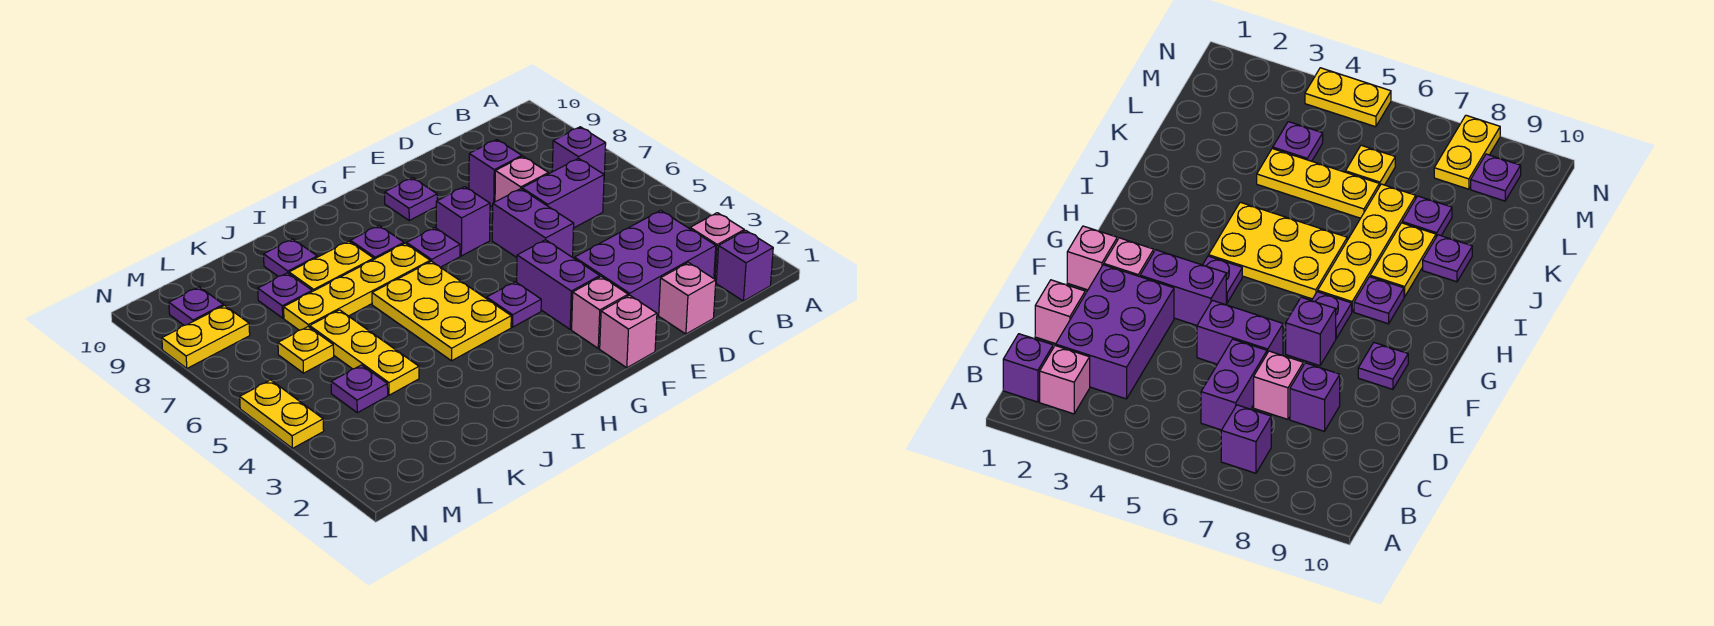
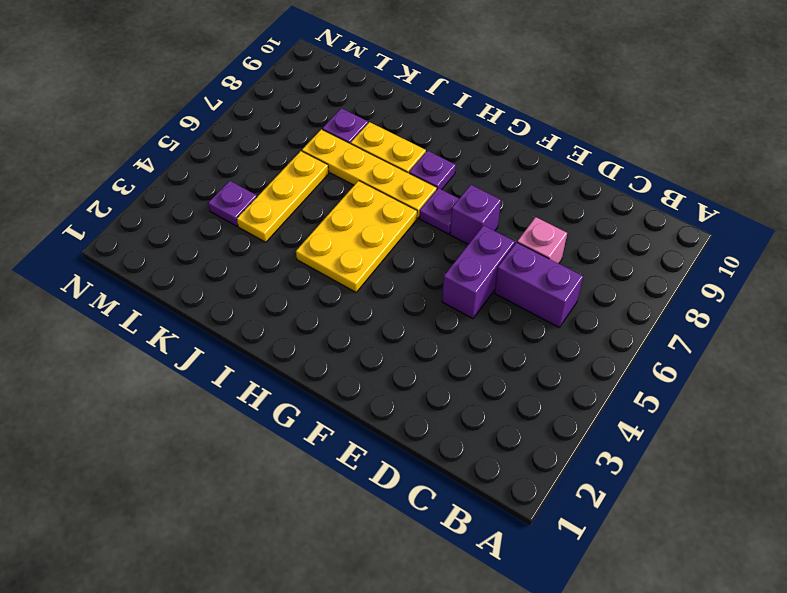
none -> purple brick B1 level 1
none -> pink brick B2 level 1
none -> purple brick B7 level 1

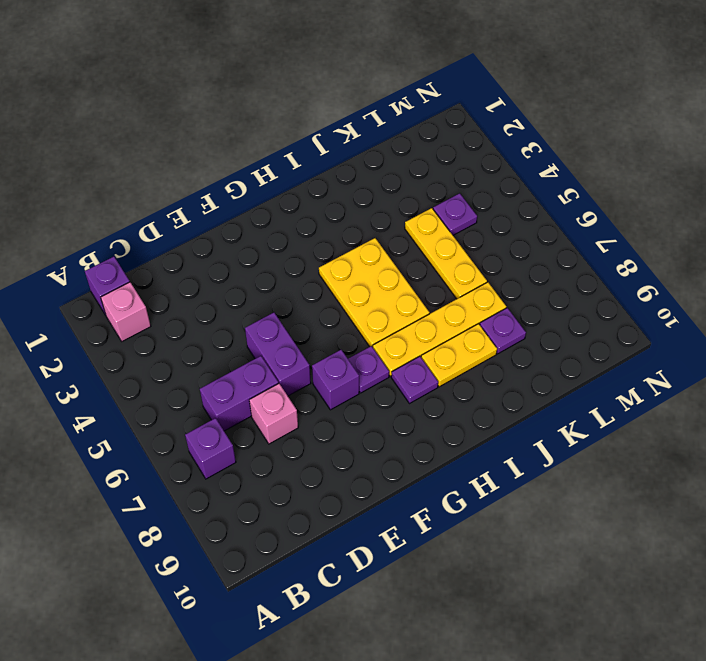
none -> purple brick C2:E3 level 1
none -> pink brick D1 level 1
none -> purple brick D8 level 1

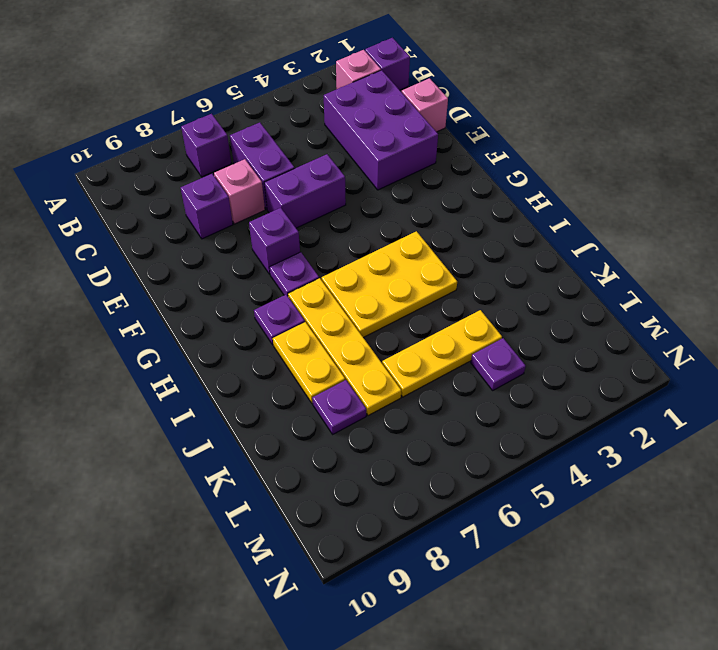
none -> pink brick F1 level 1
none -> pink brick F2 level 1
none -> purple brick F3:F4 level 1

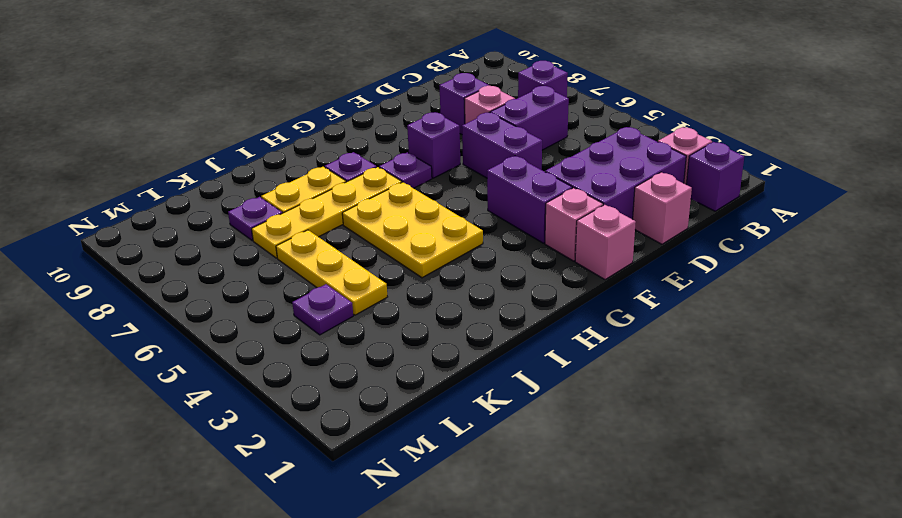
none -> purple plate F9 level 1
none -> purple plate G4 level 1
none -> purple plate J9 level 1

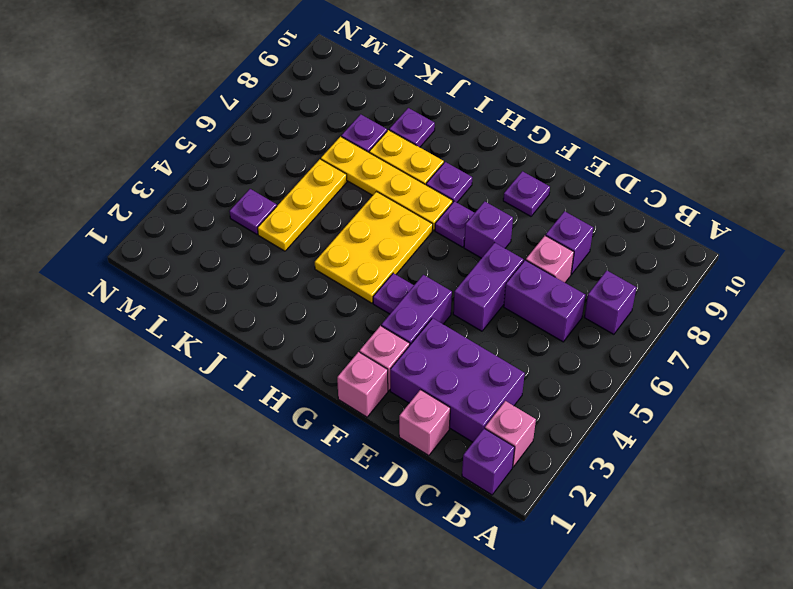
none -> yellow plate L6 level 1
none -> yellow plate M8:N8 level 1
none -> purple plate M9 level 1

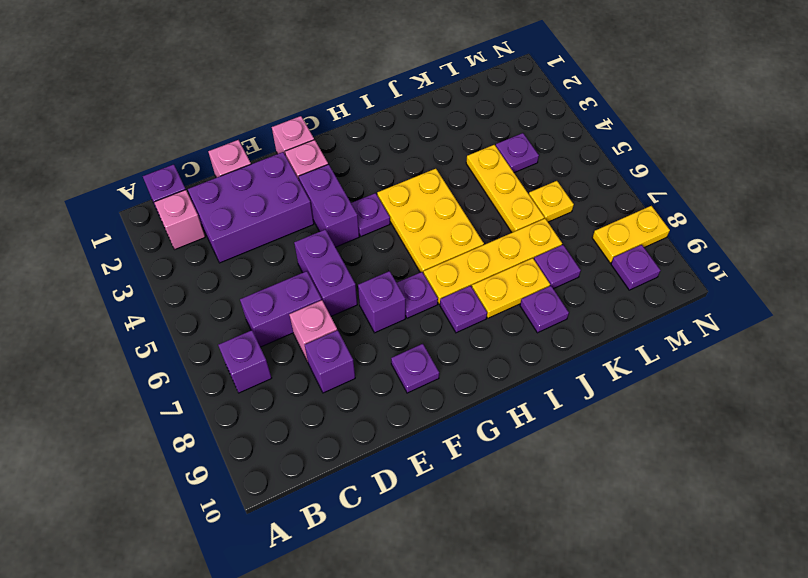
none -> yellow plate N4:N5 level 1

